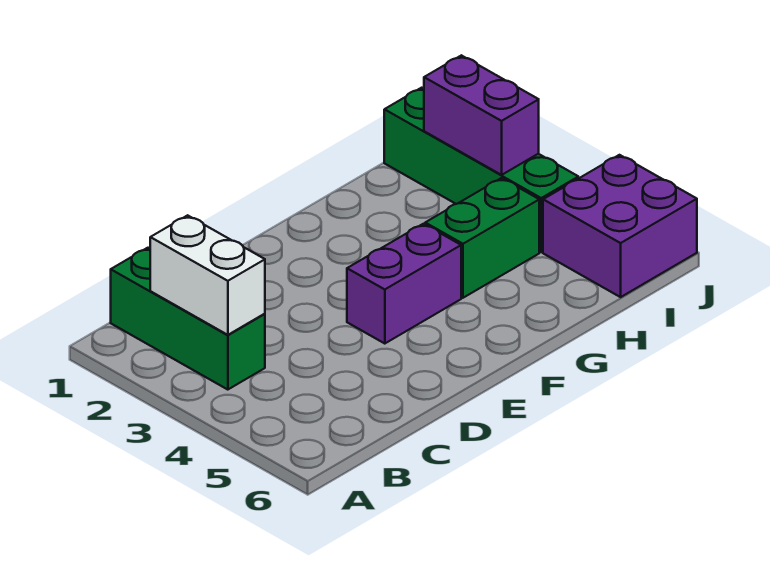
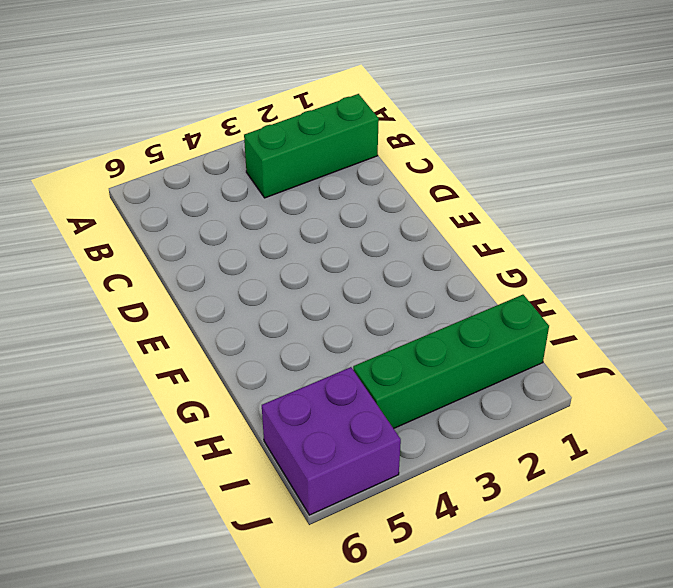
none -> purple brick E4:F4 level 1
none -> green brick G4:H4 level 1

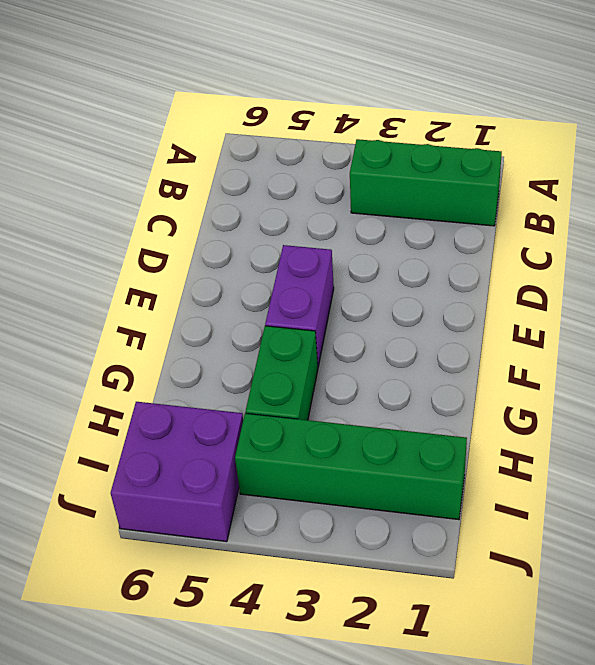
none -> white brick B2:B3 level 2
none -> purple brick I2:I3 level 2

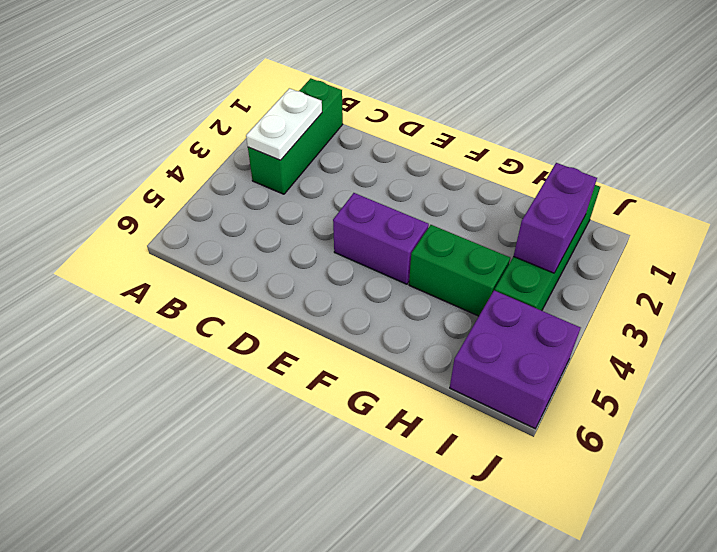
white plate B2:B3 level 2 -> white brick B2:B3 level 2

